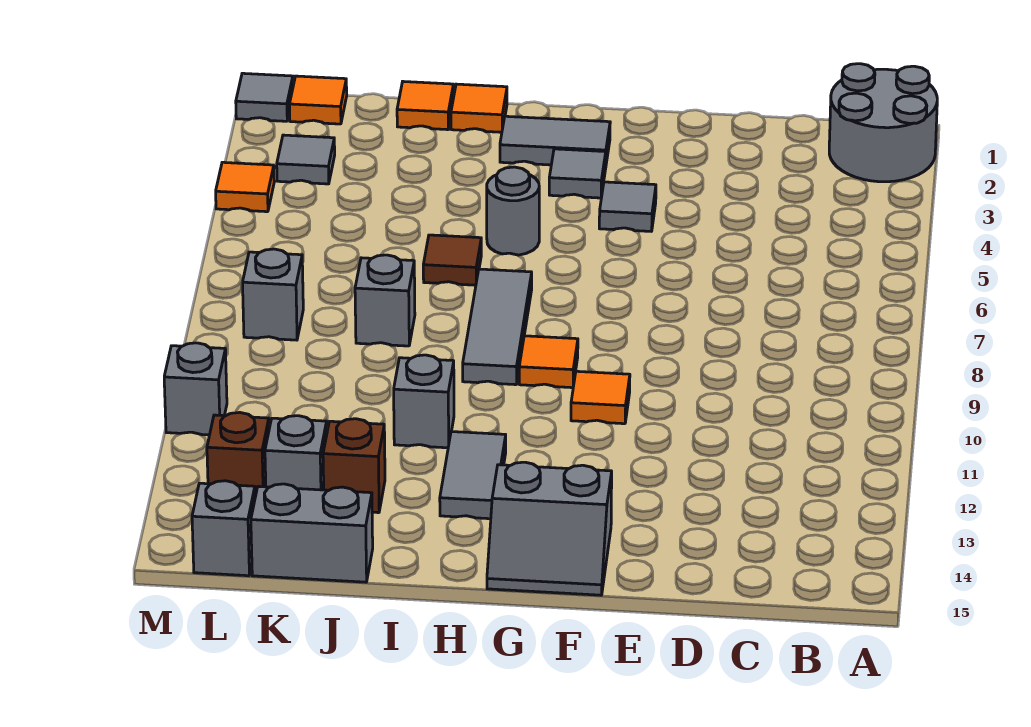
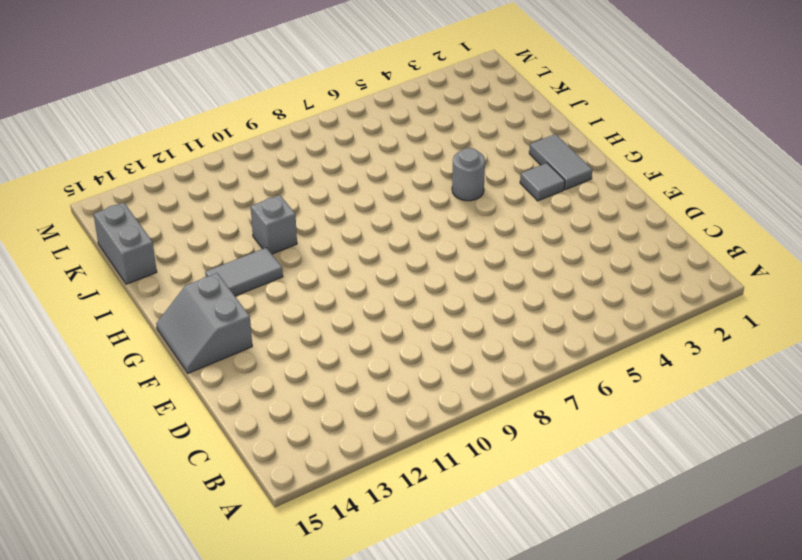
none -> grey round brick A1:B2 level 1
none -> grey tile F4 level 1
none -> orange tile F10 level 1

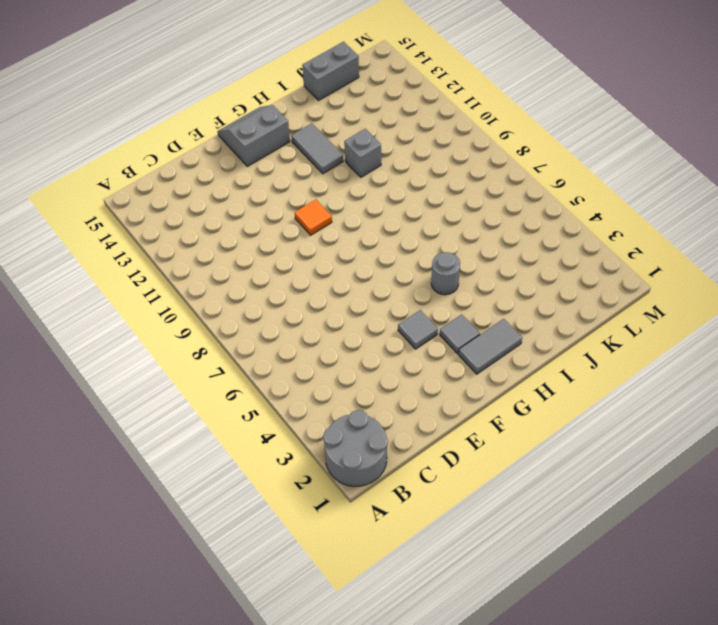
none -> orange tile G9 level 1
none -> grey tile H7:H9 level 1
none -> orange tile I1 level 1

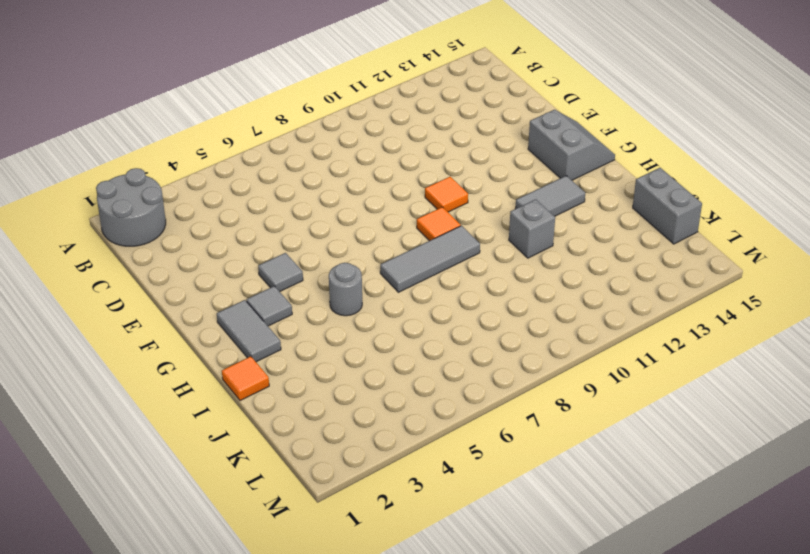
none -> brown tile I6 level 1
none -> orange tile J1 level 1
none -> grey brick J8 level 1

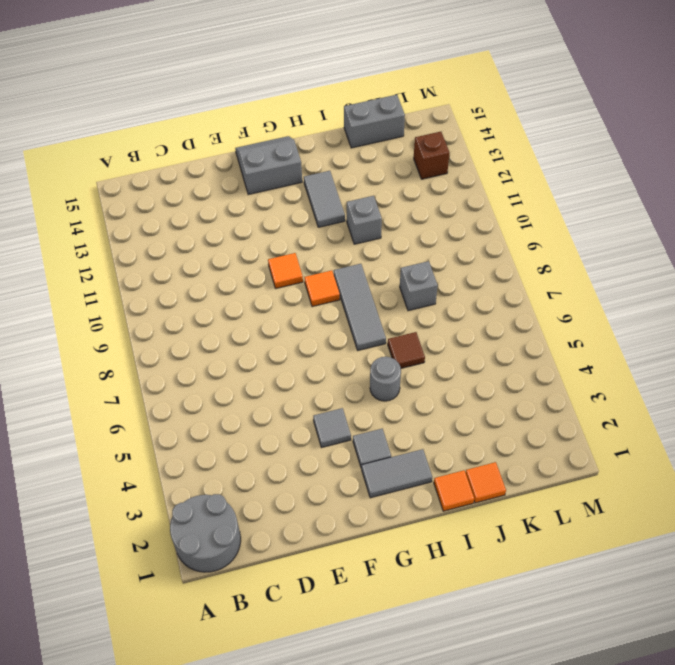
none -> brown brick J13 level 1
none -> grey brick K13 level 1
none -> orange tile L1 level 1

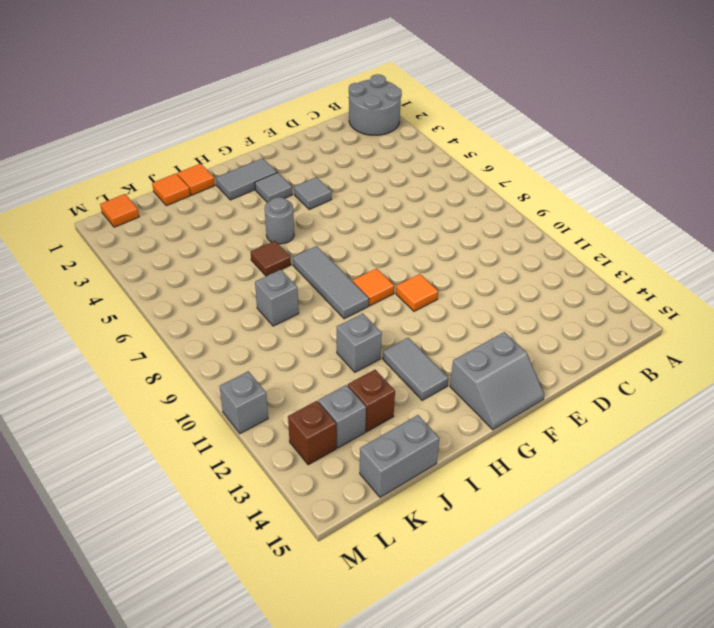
none -> grey tile L3 level 1
none -> grey brick L8 level 1
none -> grey brick L15 level 1

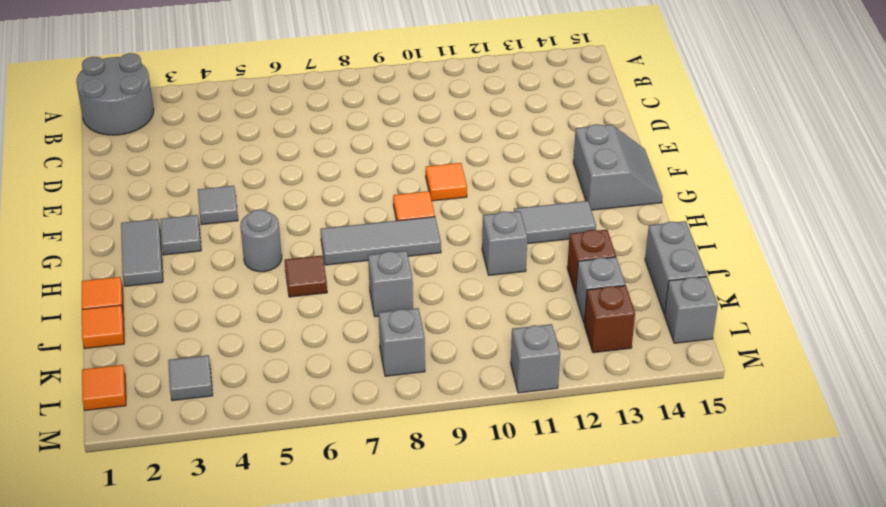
none -> grey tile M1 level 1
none -> orange tile M4 level 1

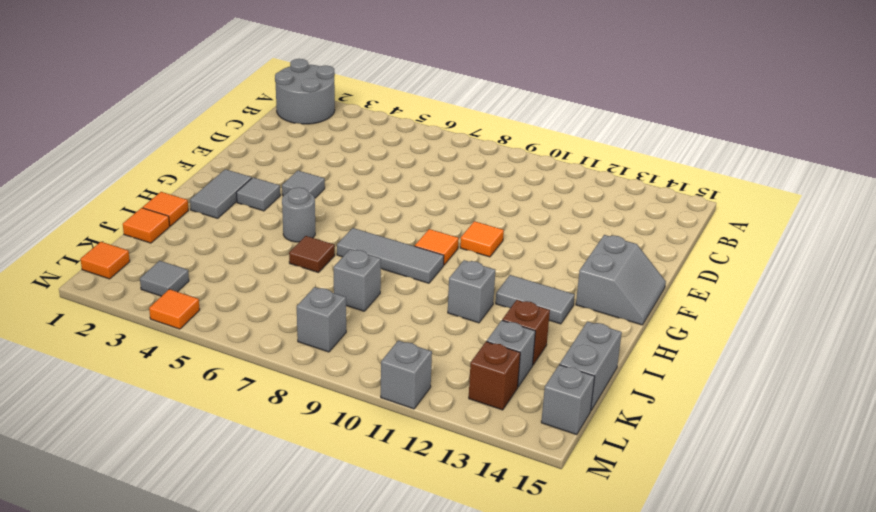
none -> grey tile M1 level 1

